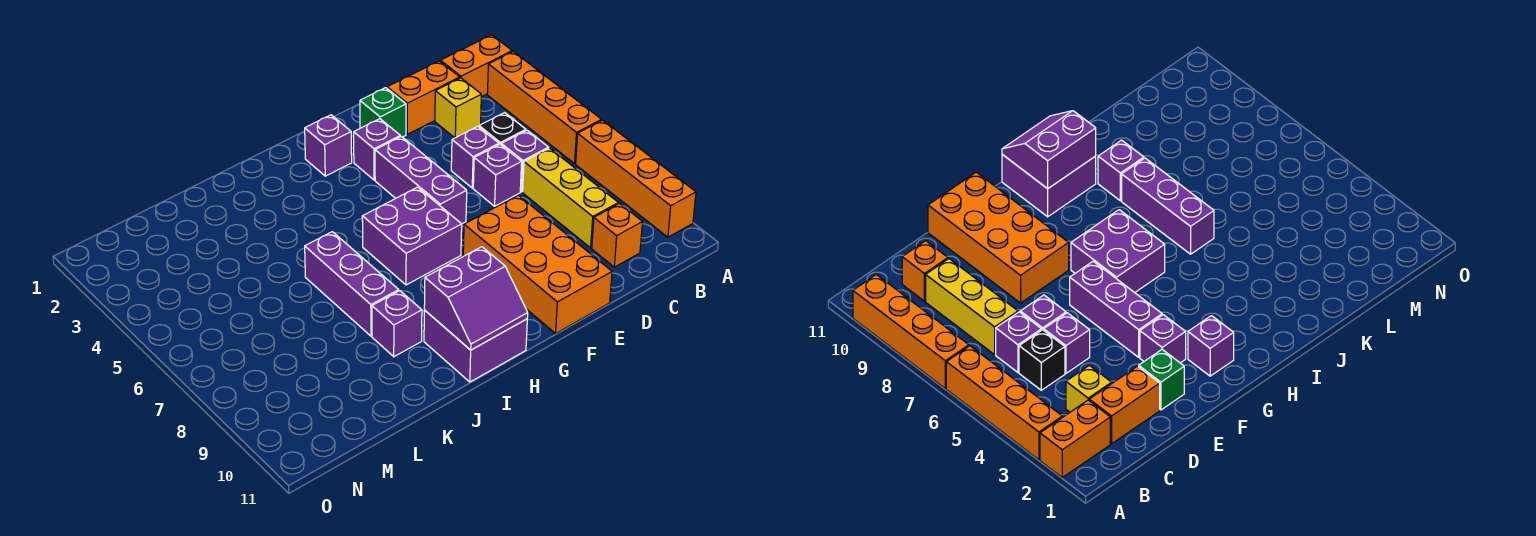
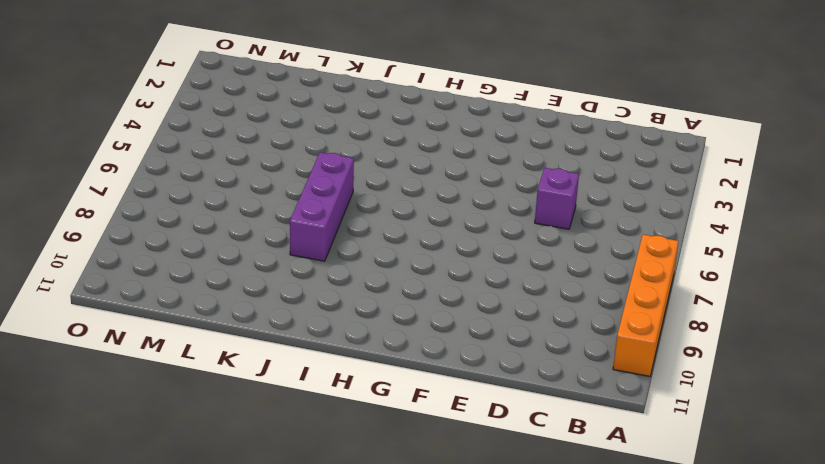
none -> orange brick A2:B2 level 1
none -> orange brick A3:A6 level 1
none -> orange brick C2:D2 level 1

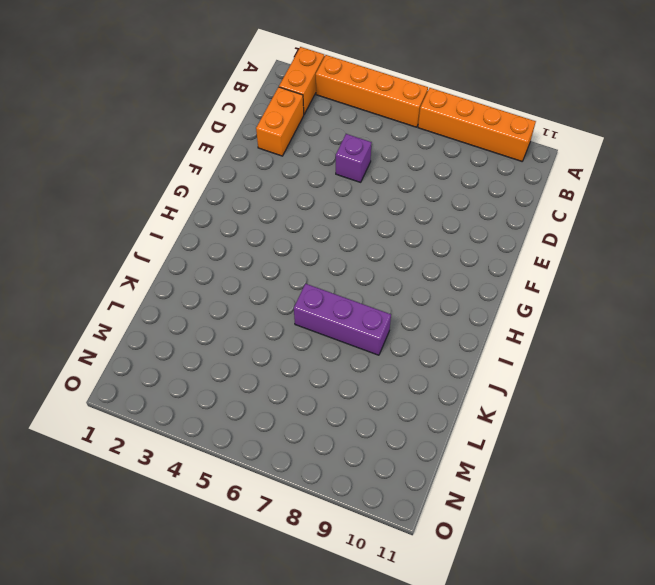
none -> yellow brick C3 level 1
none -> black brick C5 level 1
none -> purple brick C6 level 1

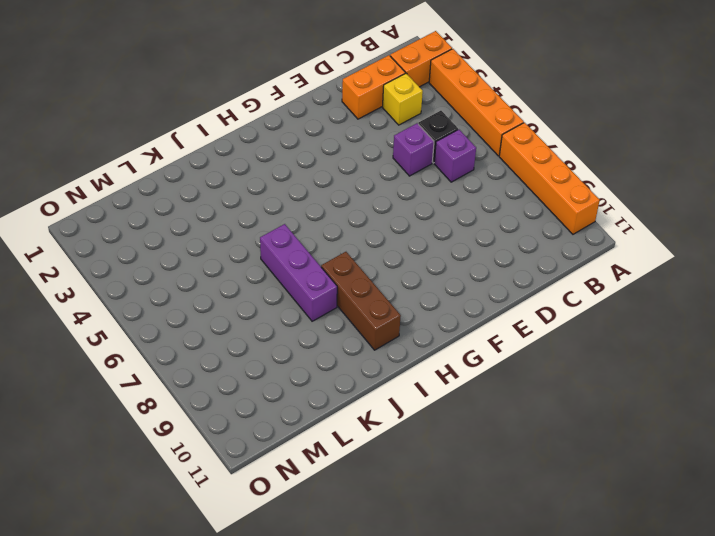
brown brick I8:I10 level 1 -> purple brick H10:I11 level 1
none -> yellow brick C7:C9 level 1
none -> orange brick C10 level 1
none -> purple brick D6 level 1

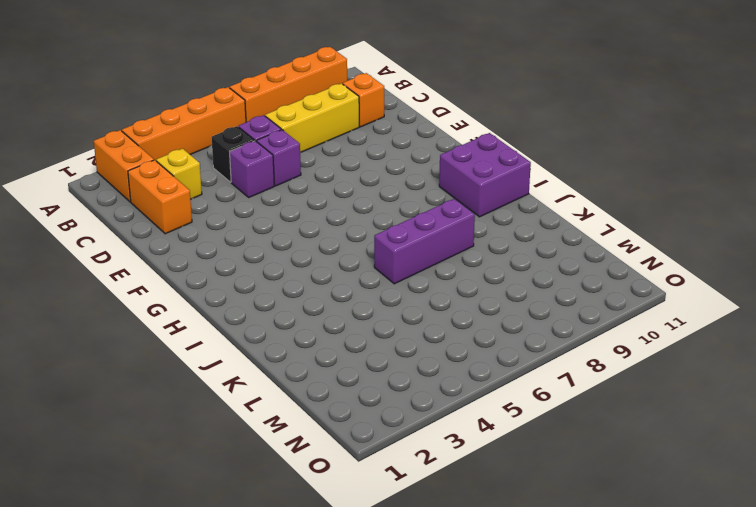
none -> green brick E2 level 1
none -> orange brick E8:F11 level 1
none -> purple brick F3 level 1

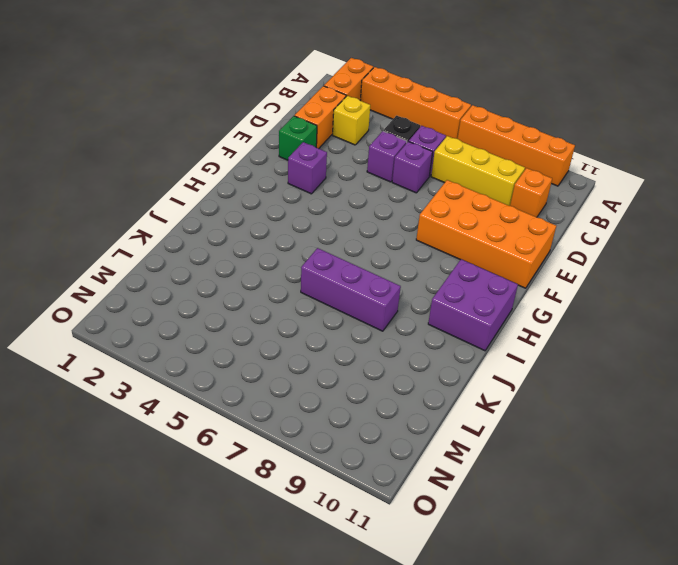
none -> purple brick F4:F6 level 1
none -> purple brick G2 level 1
none -> purple brick G6:H7 level 1

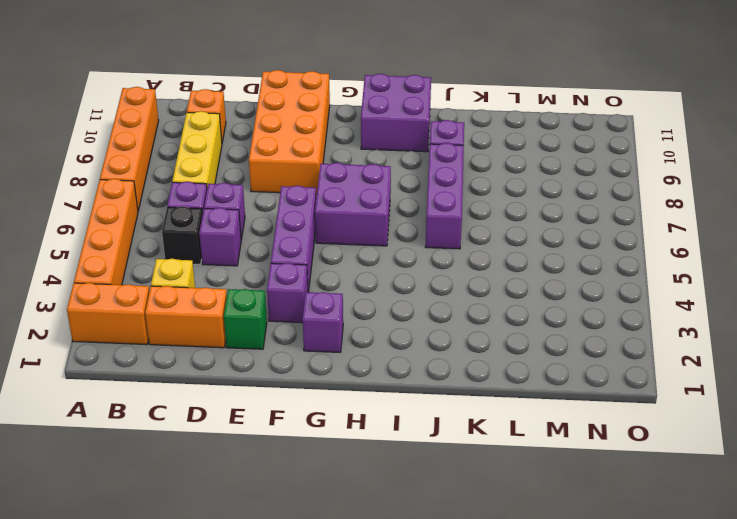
none -> purple slope H10:I11 level 2 top 10

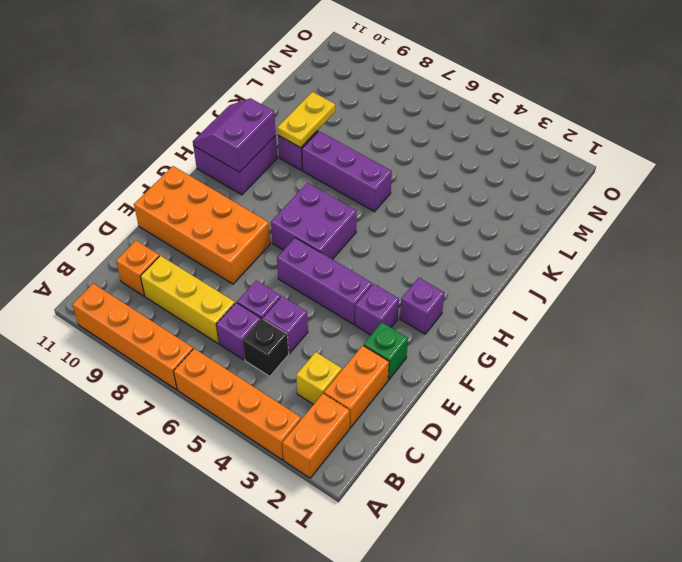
yellow plate J9:K9 level 2 -> none

